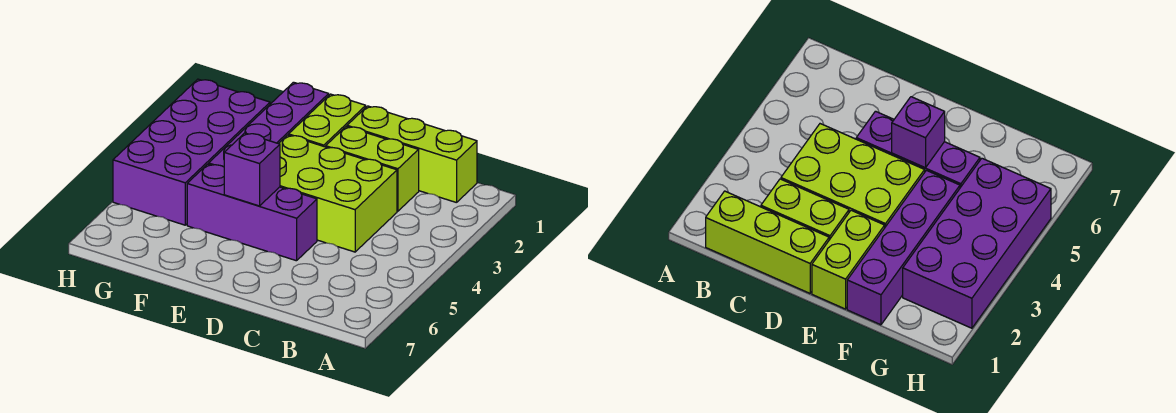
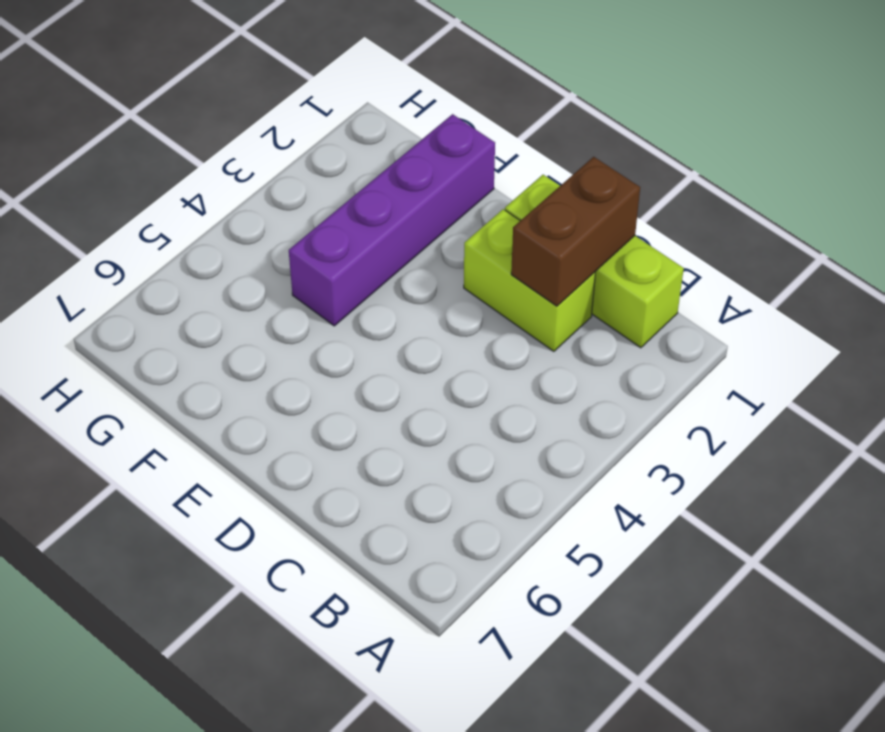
brown brick C1:C2 level 2 -> none
none -> lime brick C3:E4 level 1
none -> purple brick D5:F5 level 1

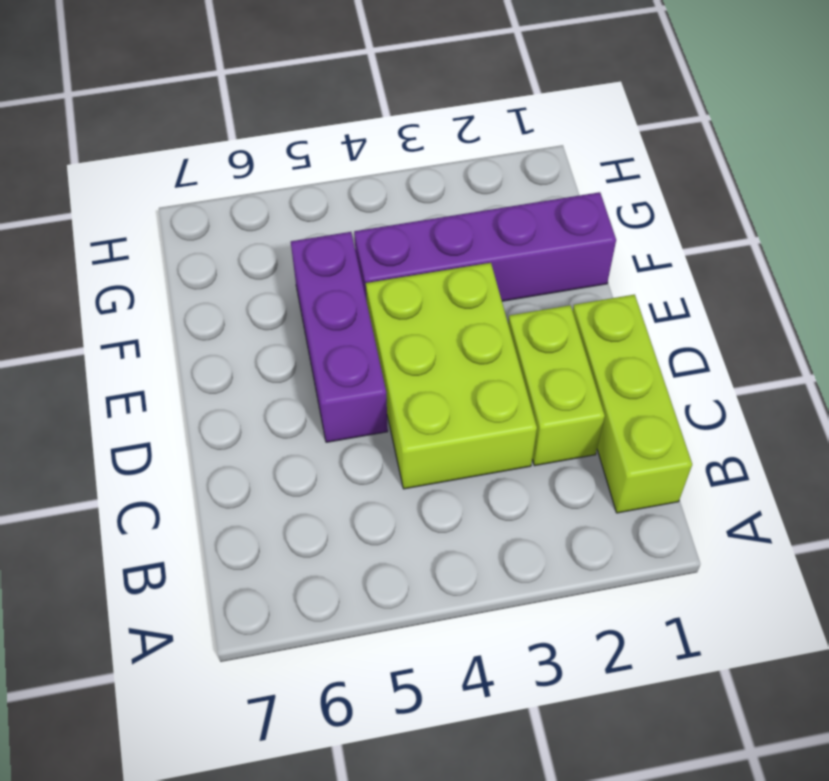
none -> lime brick E1:E2 level 1
none -> purple brick G2:H5 level 1

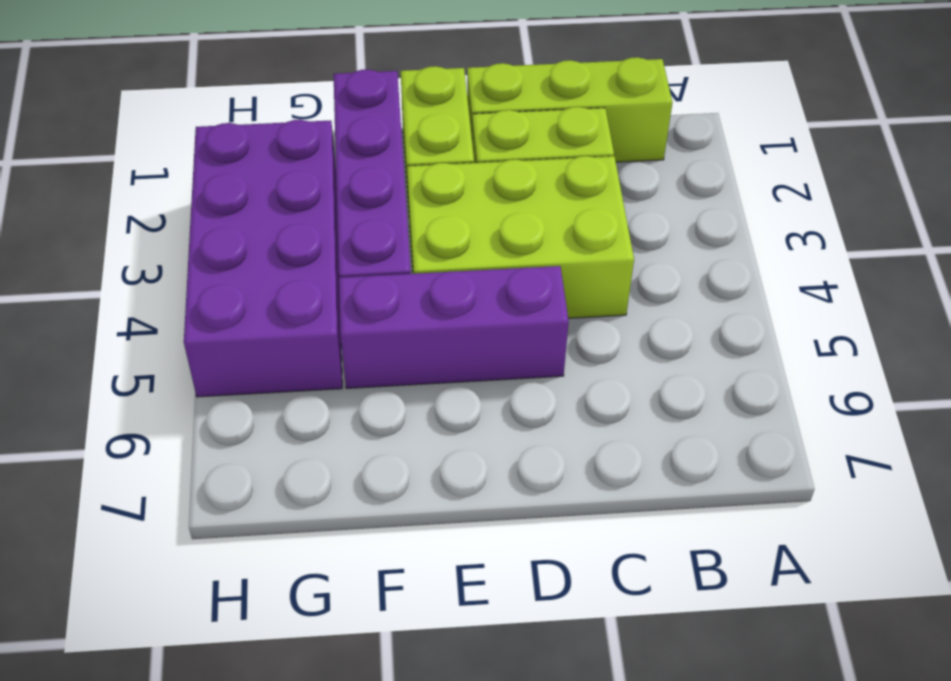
none -> purple brick E5 level 2

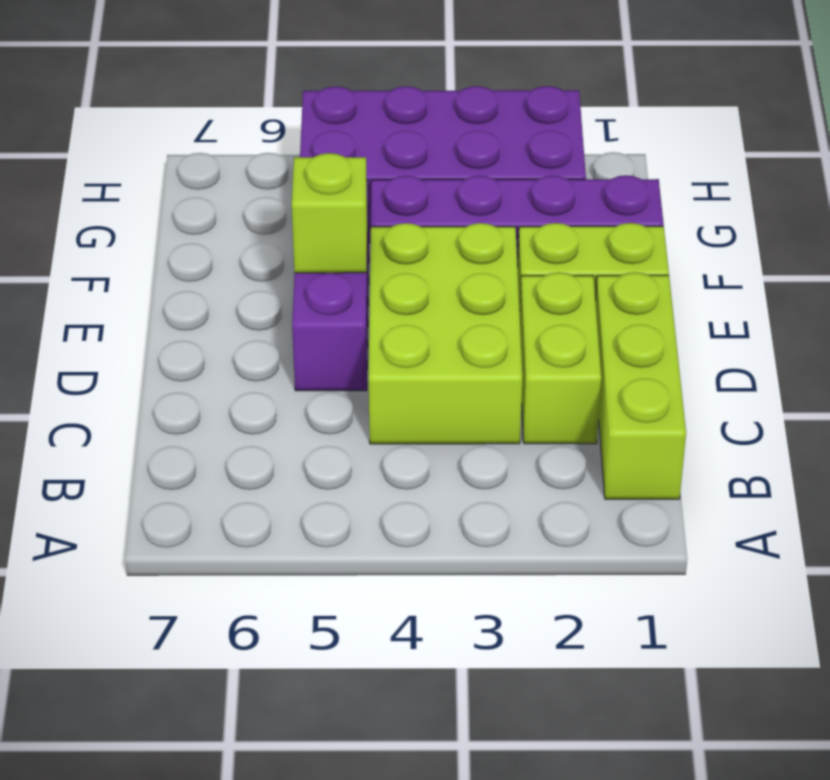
lime brick E5 level 2 -> purple brick E5 level 2

